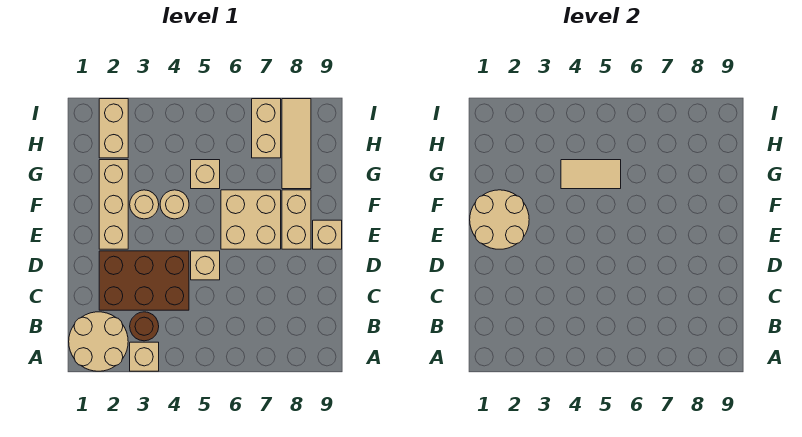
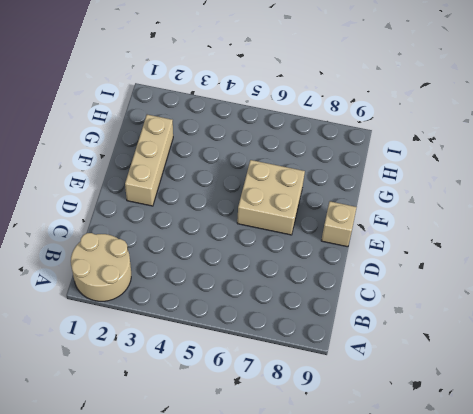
none -> tan brick A3 level 1
none -> brown round brick B3 level 1
none -> brown brick C2:D4 level 1

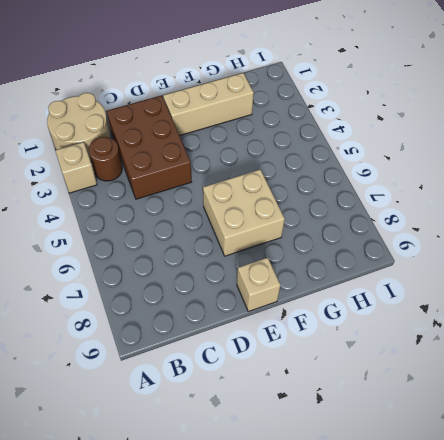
none -> tan brick D5 level 1
none -> tan brick E8:F8 level 1
none -> tan round brick F3 level 1

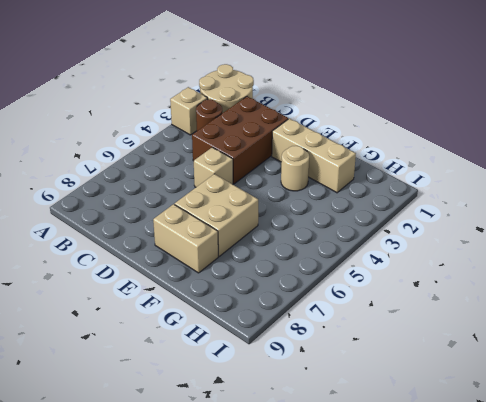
none -> tan brick E9 level 1
none -> tan round brick F4 level 1
none -> tan brick G5 level 1

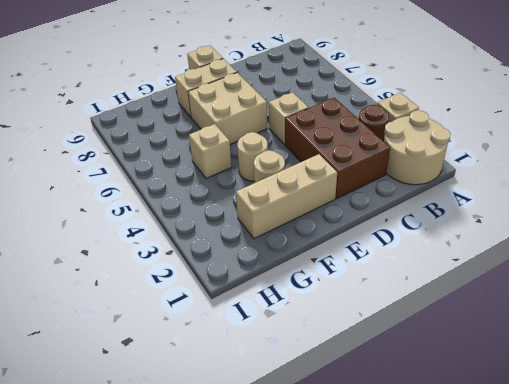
none -> tan tile G8:I8 level 1
none -> tan brick H2:I2 level 1
none -> tan brick H7:I7 level 1

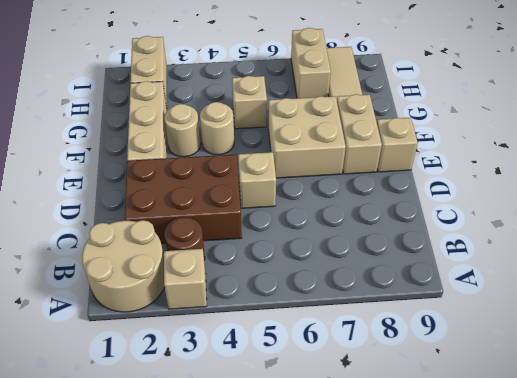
none -> tan round brick E1:F2 level 2
none -> tan tile G4:G5 level 2

